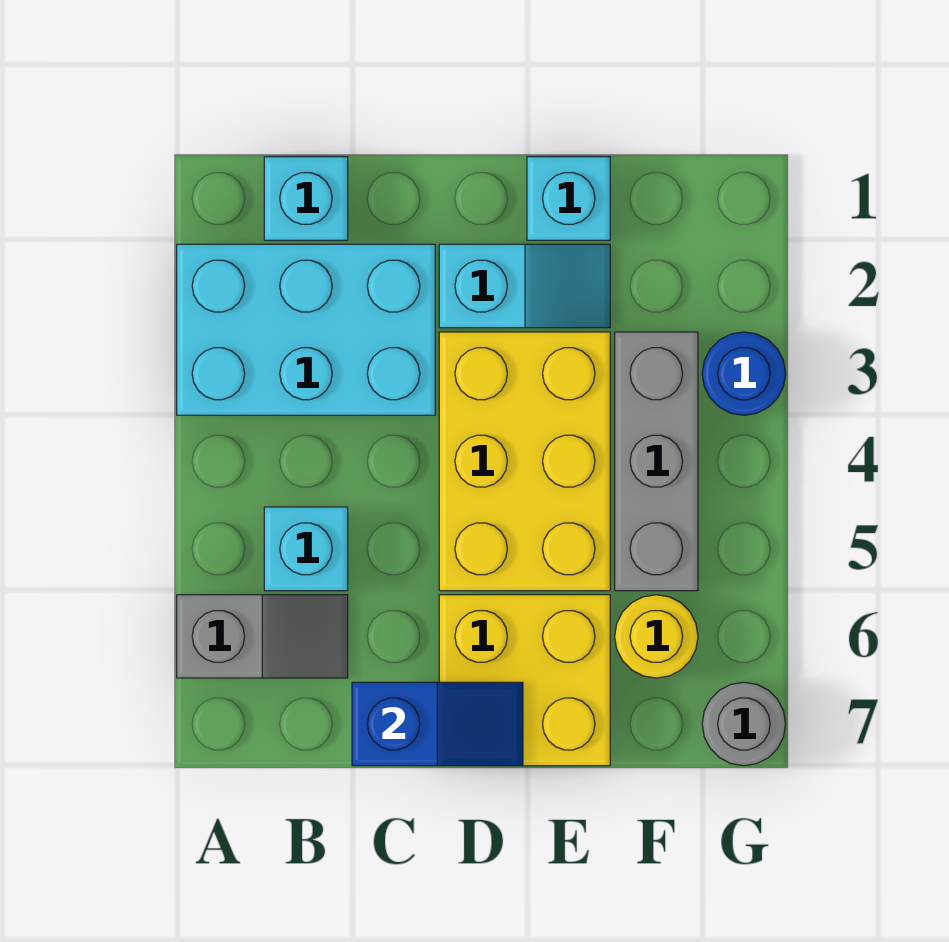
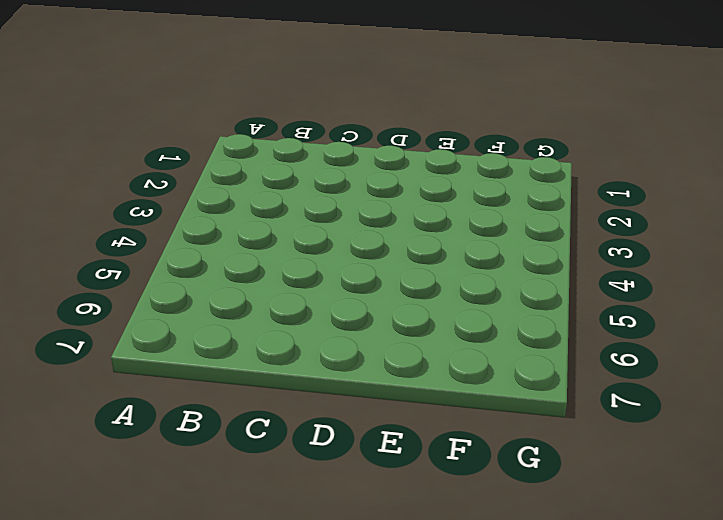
none -> cyan brick A2:C3 level 1
none -> grey slope A6:B6 level 1 top A
none -> cyan brick B1 level 1

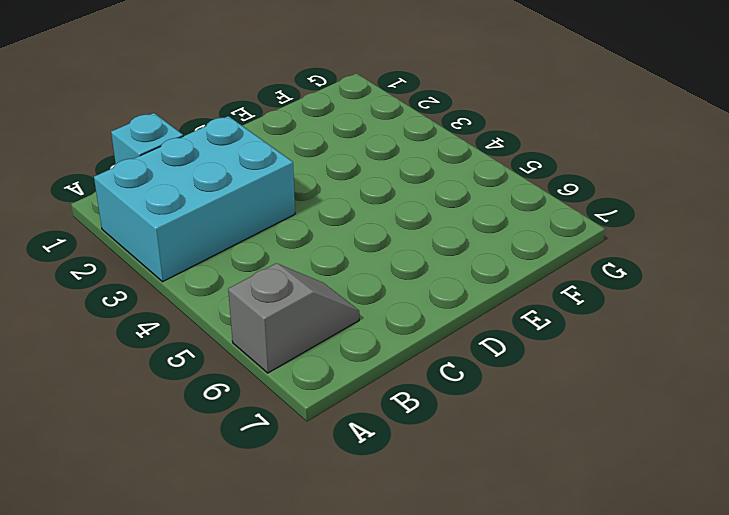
none -> cyan brick B5 level 1
none -> cyan slope D2:E2 level 1 top D
none -> yellow brick D3:E5 level 1

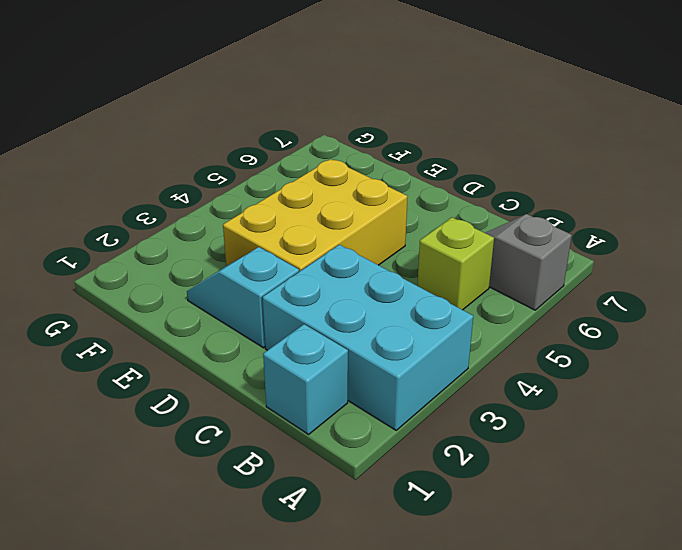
lime brick B5 level 1 -> cyan brick B5 level 1
none -> yellow brick D6:E7 level 1
none -> cyan brick E1 level 1
none -> grey brick F3:F5 level 1

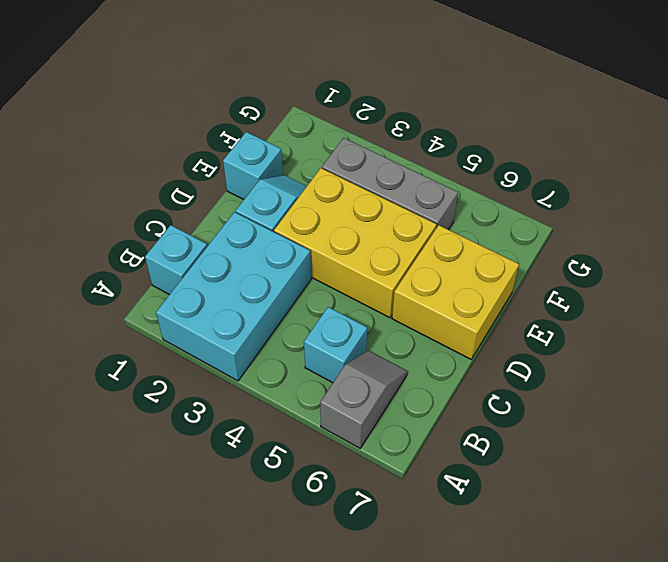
none -> yellow round brick F6 level 1
none -> blue round brick G3 level 1
none -> grey round brick G7 level 1

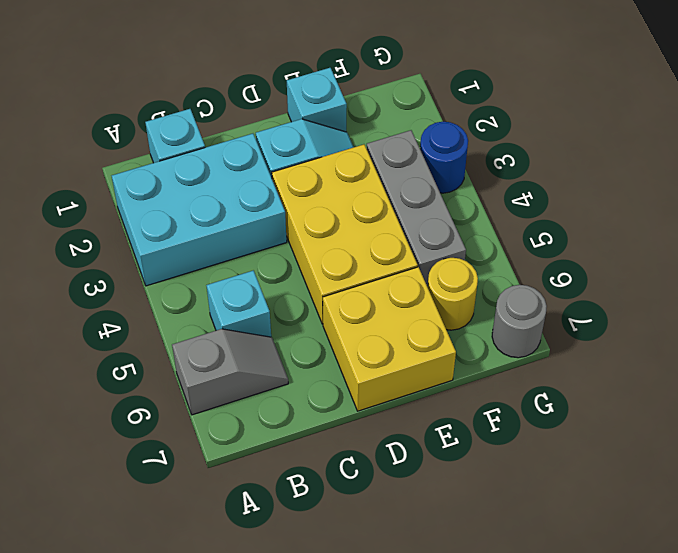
none -> blue slope C7:D7 level 2 top C

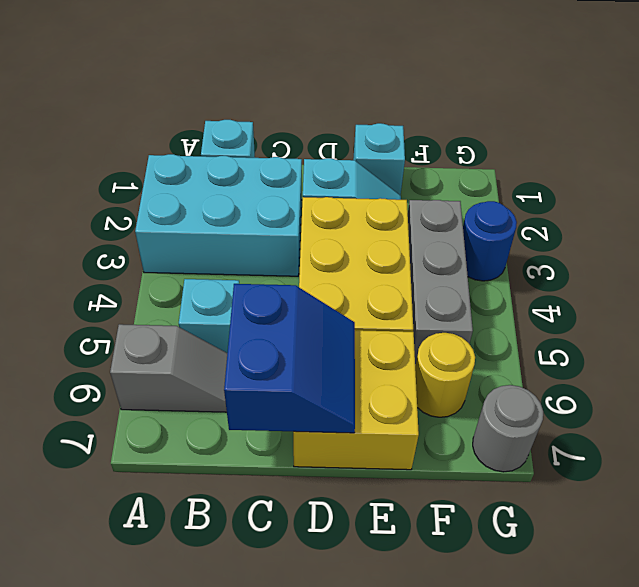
blue slope C6:D7 level 2 top C -> blue slope C7:D7 level 2 top C

